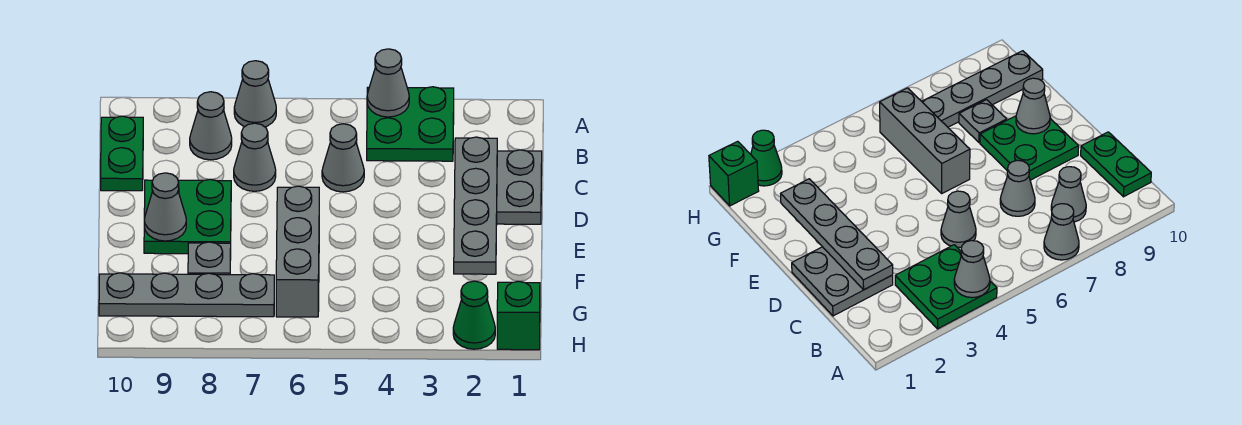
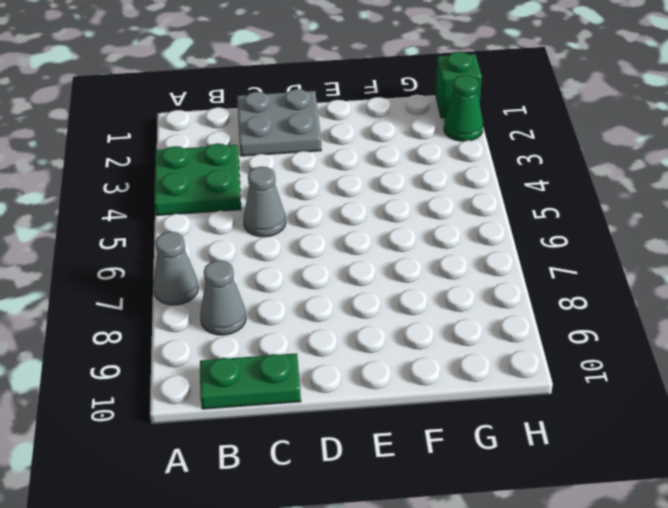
none -> grey cone C7 level 1
none -> green plate D8:E9 level 1
none -> grey brick E6:G6 level 1

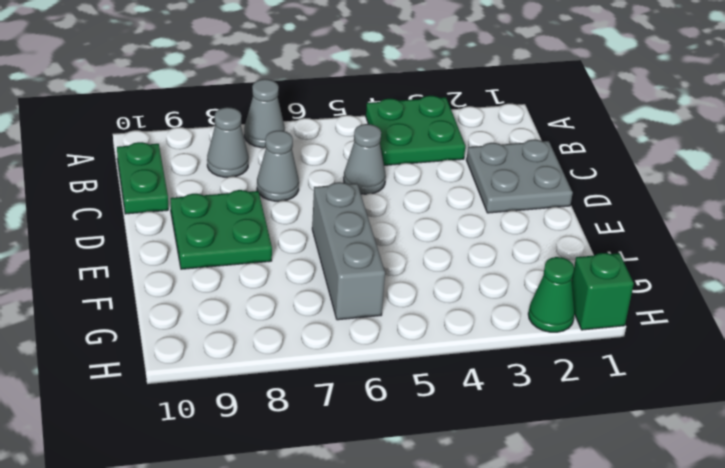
none -> grey plate F8 level 1
none -> grey plate G7:G10 level 1
none -> grey cone A4 level 2

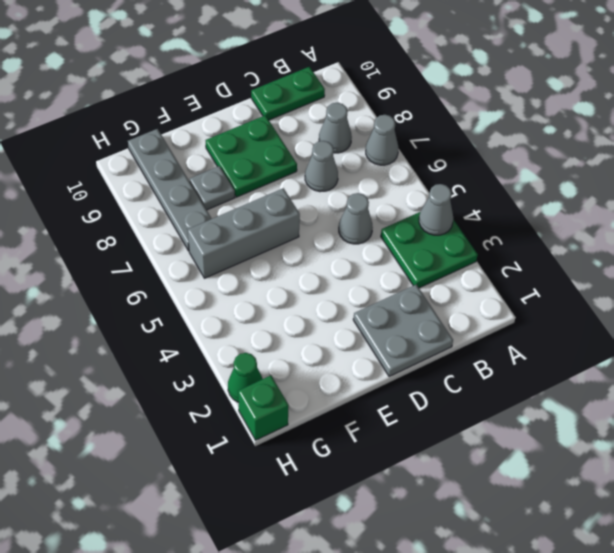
none -> grey plate C2:F2 level 2
none -> grey cone E9 level 2

